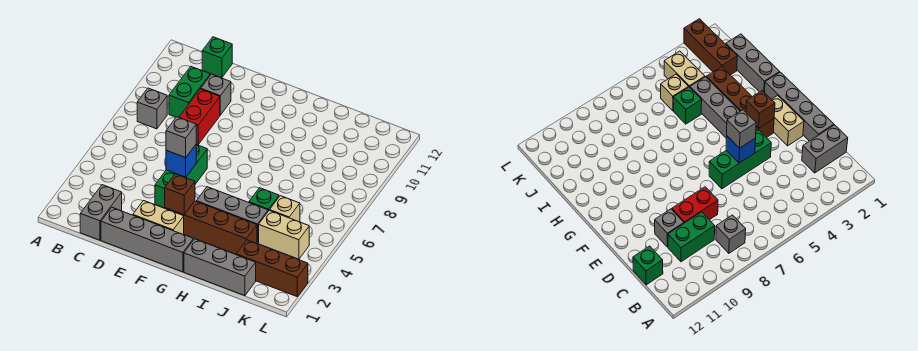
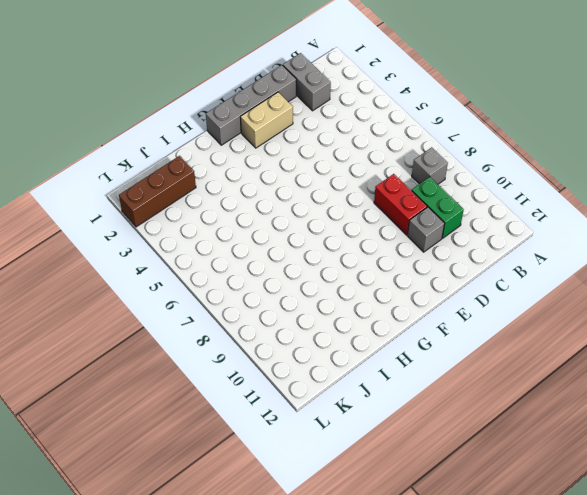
none -> green brick C12 level 1
none -> green brick E4:E6 level 1
none -> brown brick F3:I3 level 1

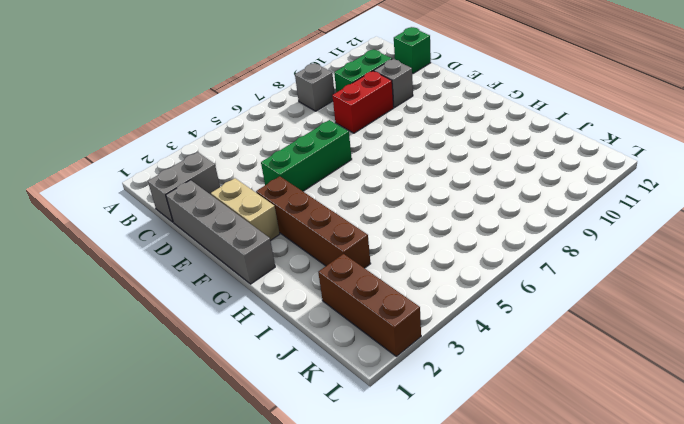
none -> grey brick G4:I4 level 1
none -> grey brick H1:J1 level 1
none -> green brick I5 level 1

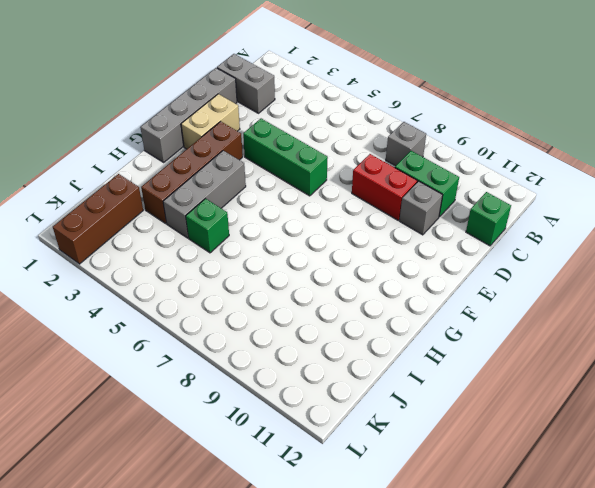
none -> grey brick H1:J1 level 1
none -> tan brick J4:K4 level 1
none -> tan brick J5 level 1

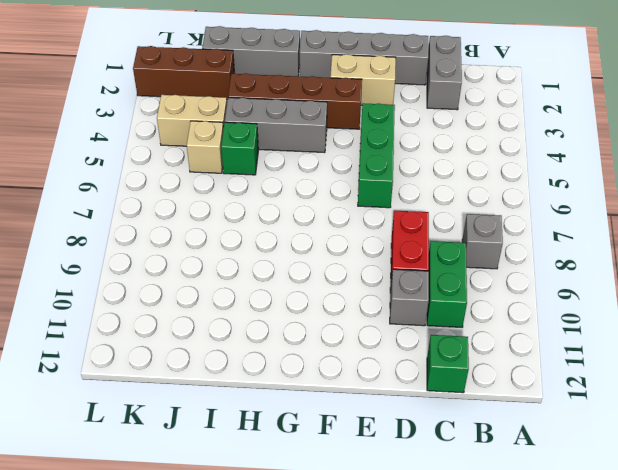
none -> blue brick E5 level 2
none -> brown brick F3 level 2
none -> grey brick E5 level 3

